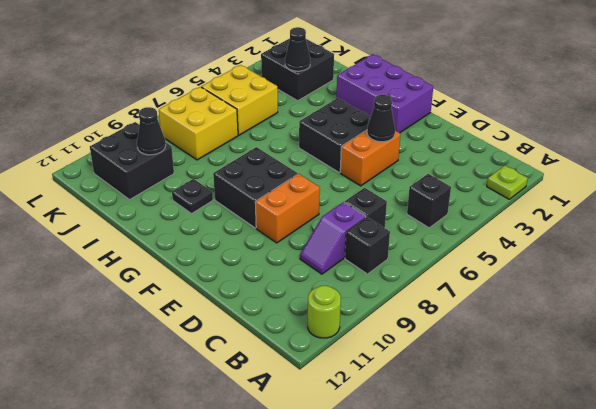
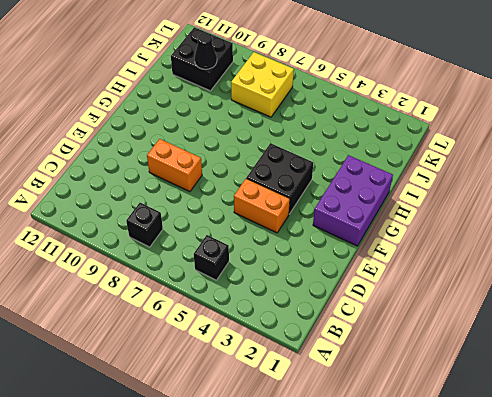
none -> lime plate A2 level 1
none -> lime round brick A11 level 1
none -> black brick C7 level 1

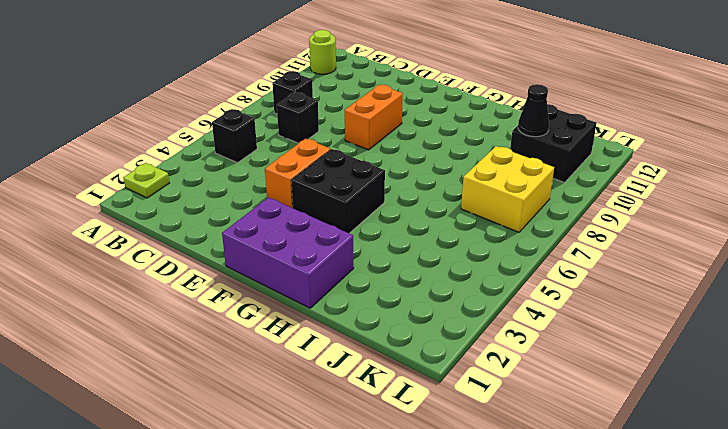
none -> purple slope C8:C9 level 1 top 8
none -> black brick F8:G9 level 1
none -> black plate H10 level 1

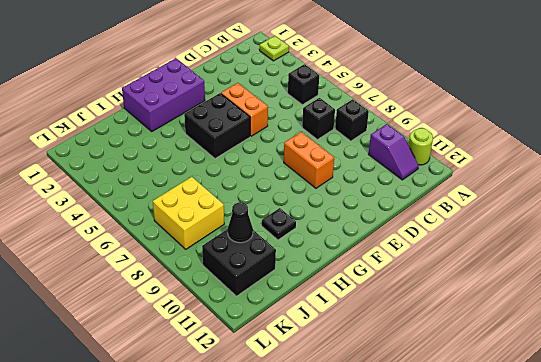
purple slope B10:B11 level 1 top 10 -> purple slope C8:C9 level 1 top 8
none -> black brick F8:G9 level 1
none -> black brick J2:K3 level 1
none -> yellow brick J5:K6 level 1

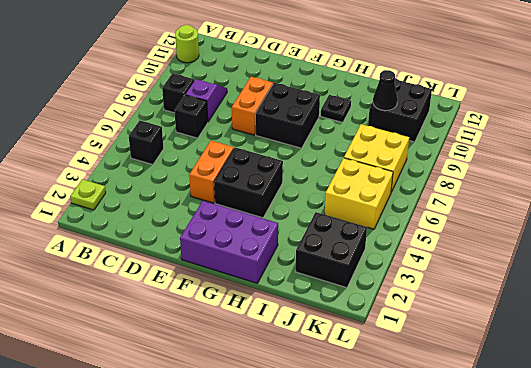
none -> black cone E4 level 2
none -> black cone J3 level 2

